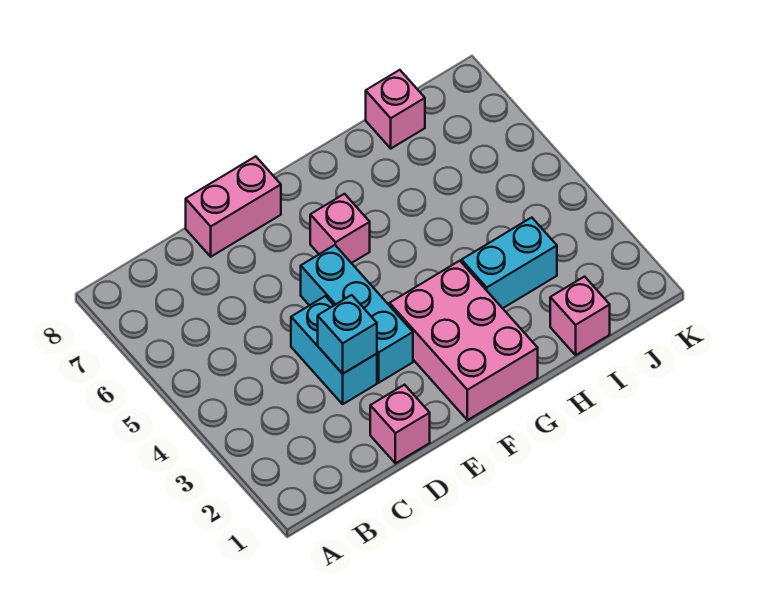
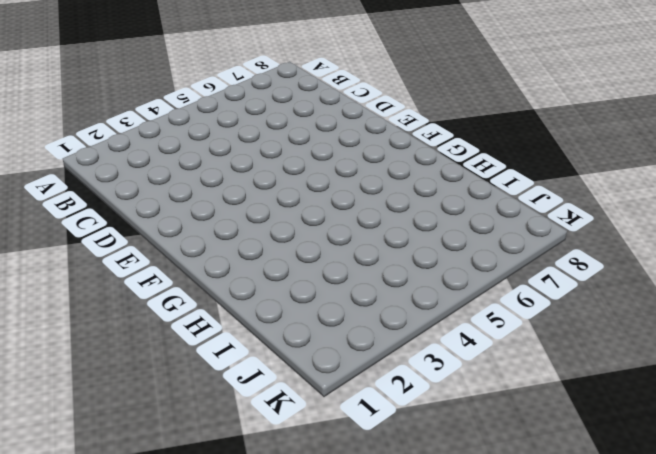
none -> pink brick D1 level 1
none -> cyan brick D3:D4 level 1

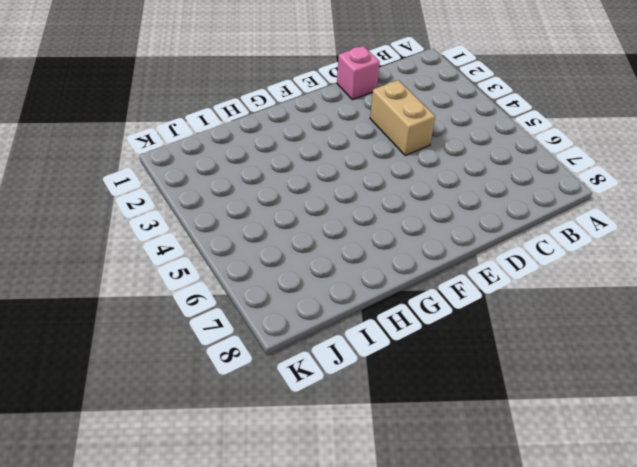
tan brick D3:D4 level 1 -> cyan brick D3:D4 level 1
none -> pink brick D8:E8 level 1
none -> cyan brick E3:E5 level 1

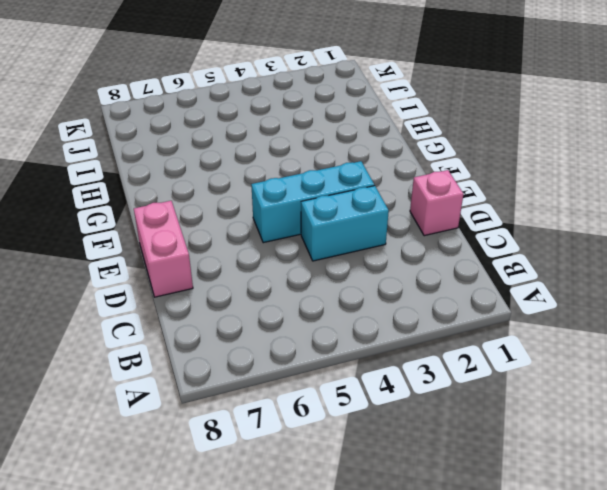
none -> pink brick F1:G3 level 1
none -> pink brick F6 level 1

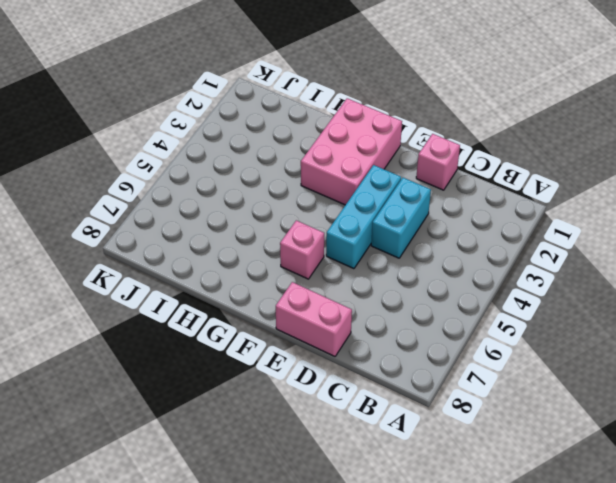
none -> cyan brick H3:I3 level 1
none -> pink brick I1 level 1

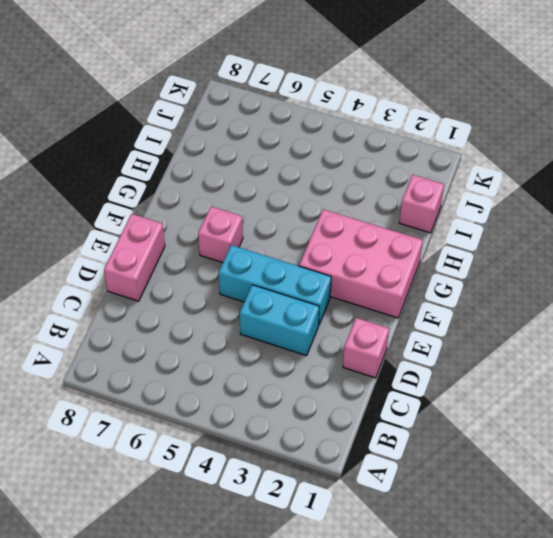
none -> cyan brick H3:I3 level 1
none -> pink brick I8 level 1

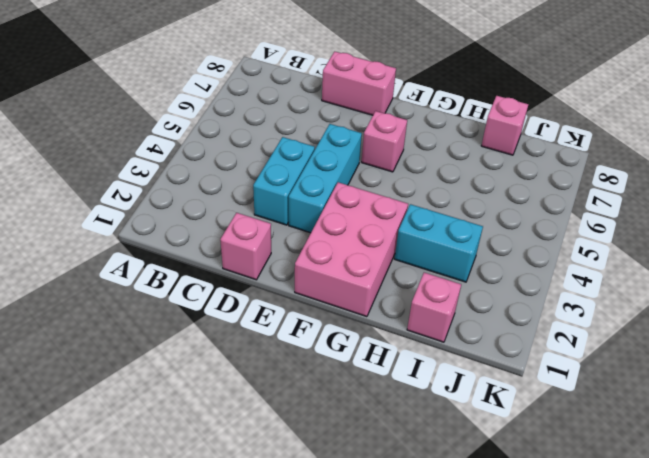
none -> cyan brick D3 level 2

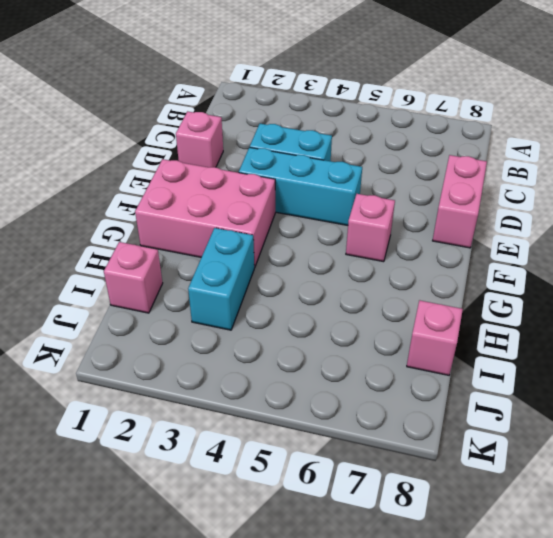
none -> cyan brick D3 level 2

